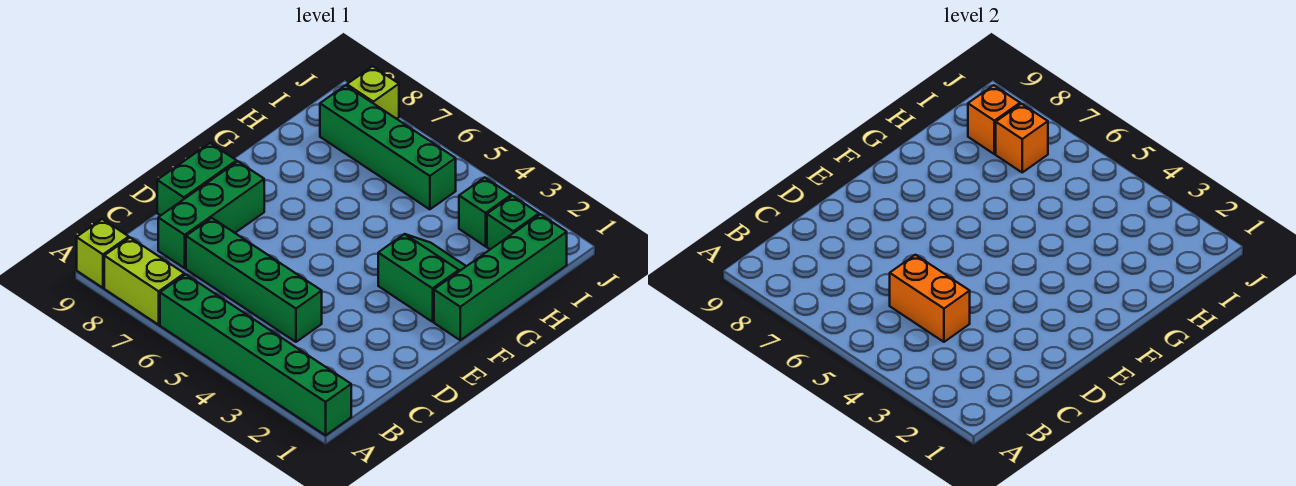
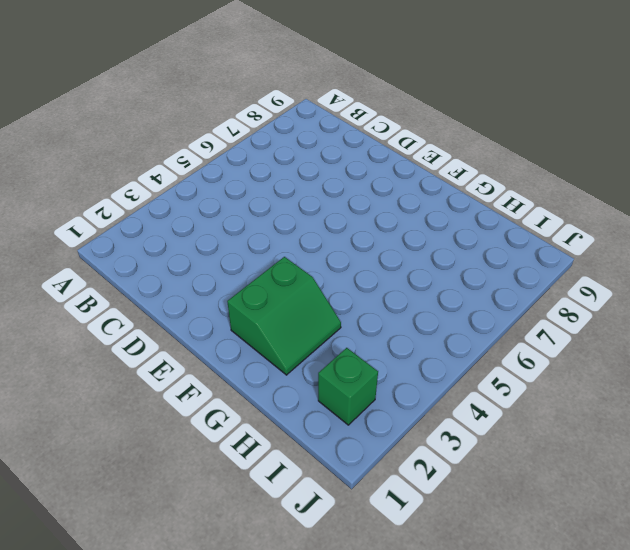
none -> green brick A1:A6 level 1
none -> lime brick A7:A8 level 1
none -> lime brick A9 level 1

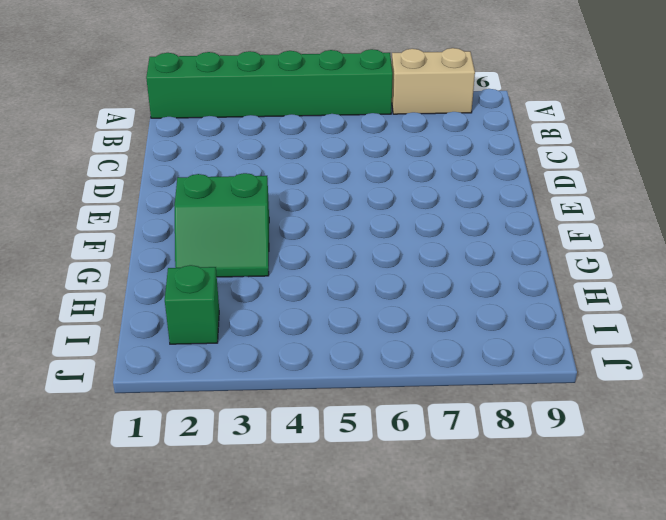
tan brick A7:A8 level 1 -> lime brick A7:A8 level 1
none -> lime brick A9 level 1
none -> green brick C4:C7 level 1
none -> green brick C8:E8 level 1

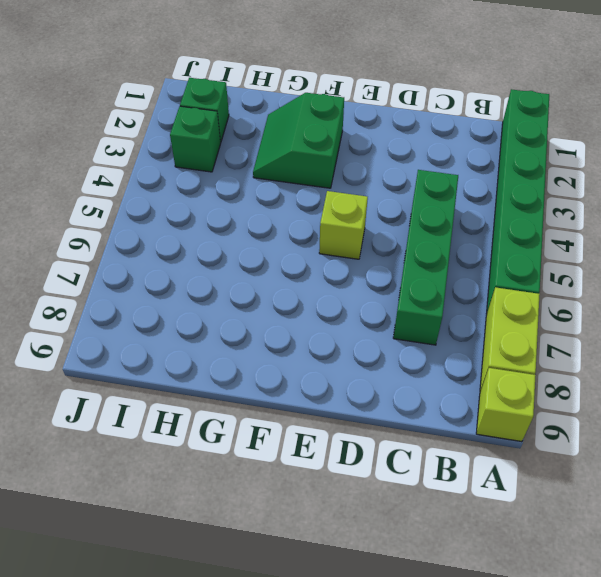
lime brick E5 level 1 -> lime brick J8 level 1
none -> green brick C8:E8 level 1
none -> green brick D9:E9 level 1
none -> green brick F1:I1 level 1

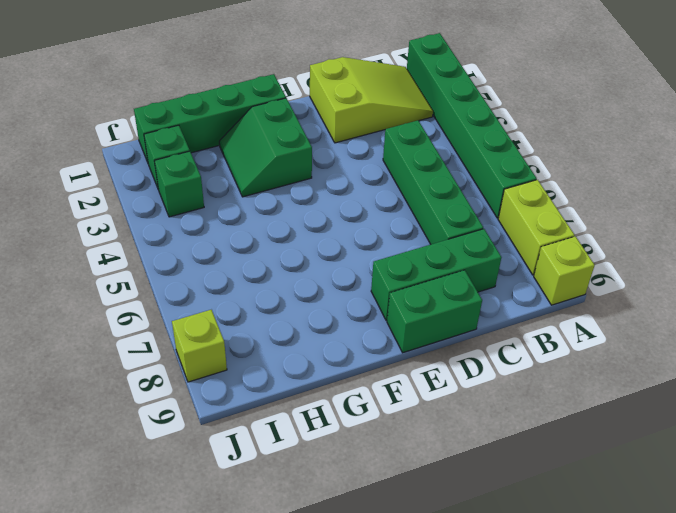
lime slope B1:D2 level 1 top D -> none
none -> green brick I5:I8 level 1
none -> orange brick C4:C5 level 2
none -> orange brick I7 level 2

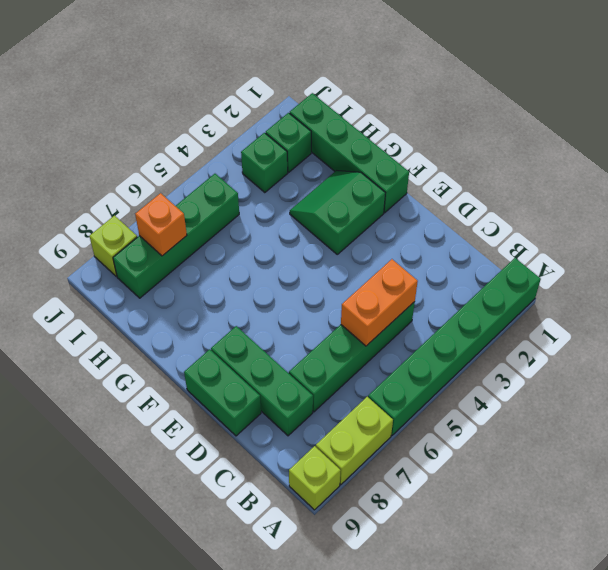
none -> orange brick I8 level 2

